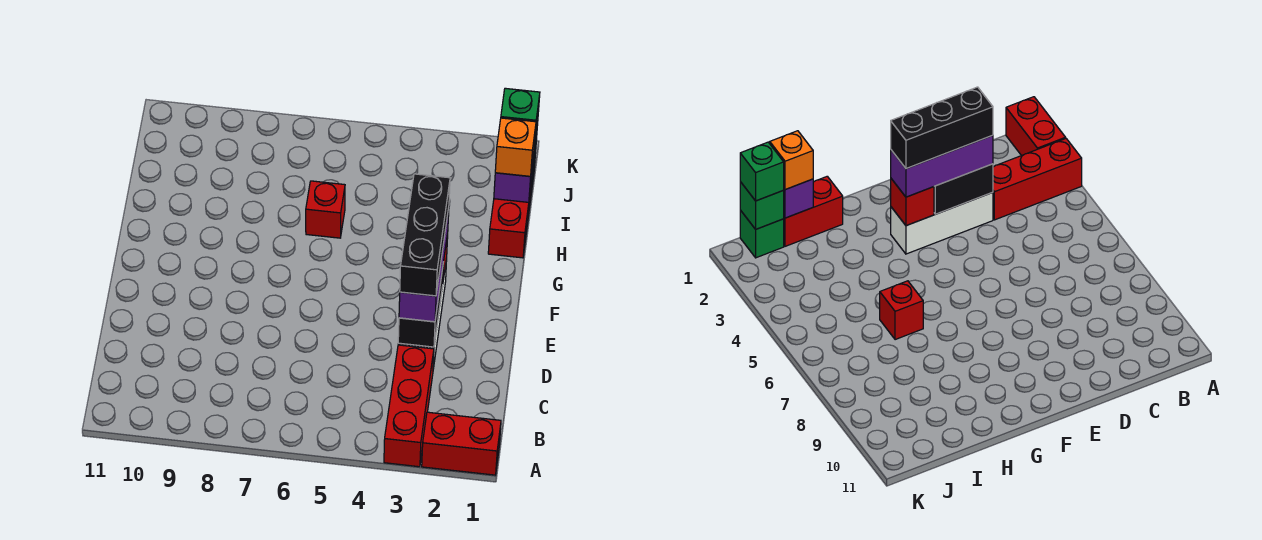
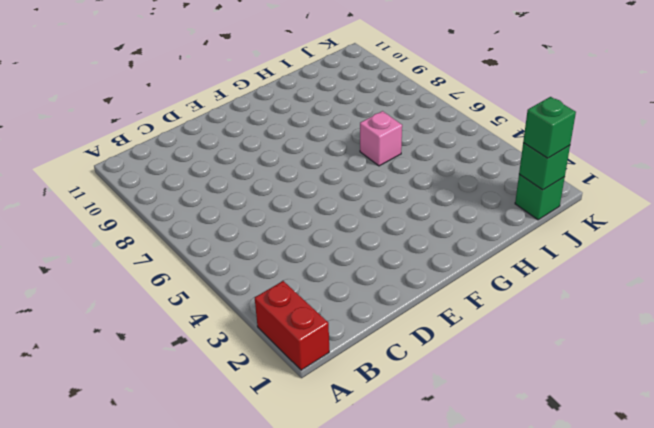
pink brick H6 level 1 -> red brick H6 level 1
none -> red brick A3:C3 level 1
none -> white brick D3:F3 level 1
none -> red brick H1:I1 level 1

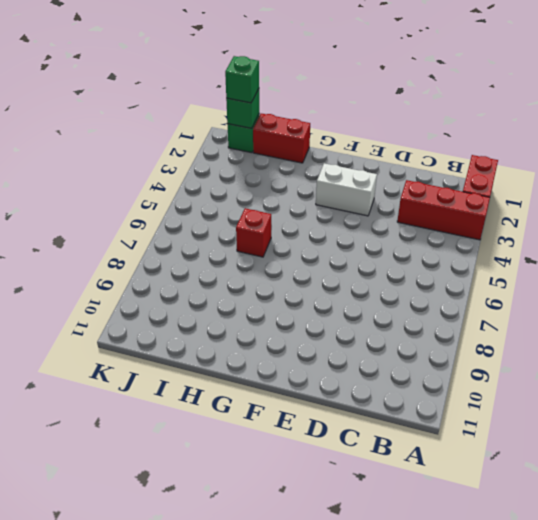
white brick E3:F3 level 1 -> white brick D3:F3 level 1
none -> black brick D3:E3 level 2
none -> red brick F3 level 2
none -> purple brick I1 level 2

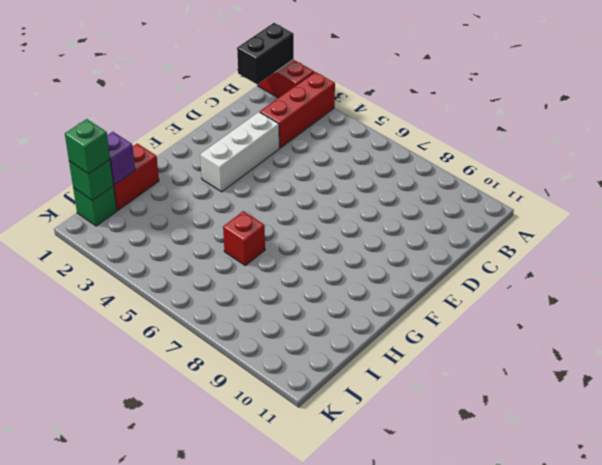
black brick A1:B1 level 2 -> black brick D3:E3 level 2
none -> red brick F3 level 2
none -> purple brick D3:F3 level 3
none -> orange brick I1 level 3

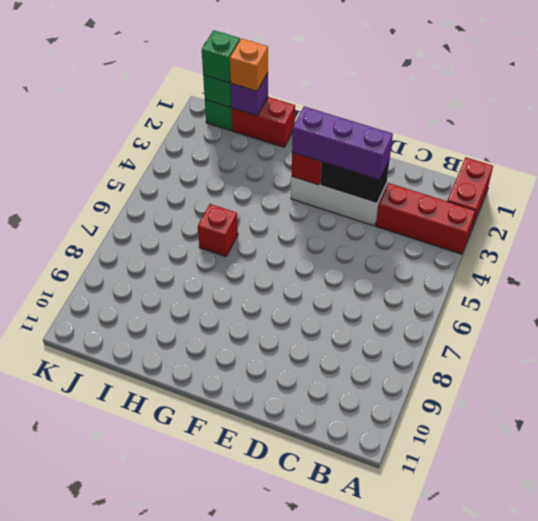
none -> black brick D3:F3 level 4

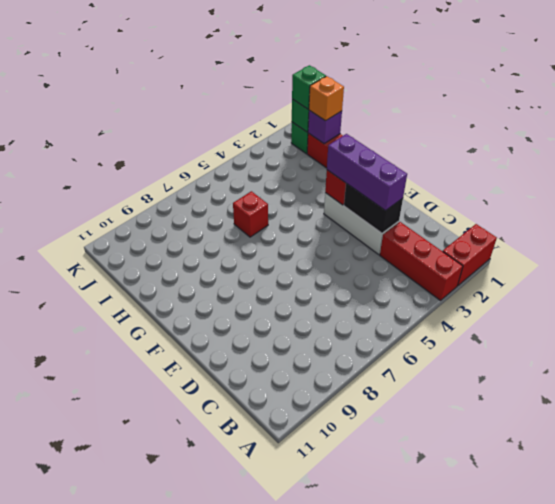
none -> black brick D3:F3 level 4

